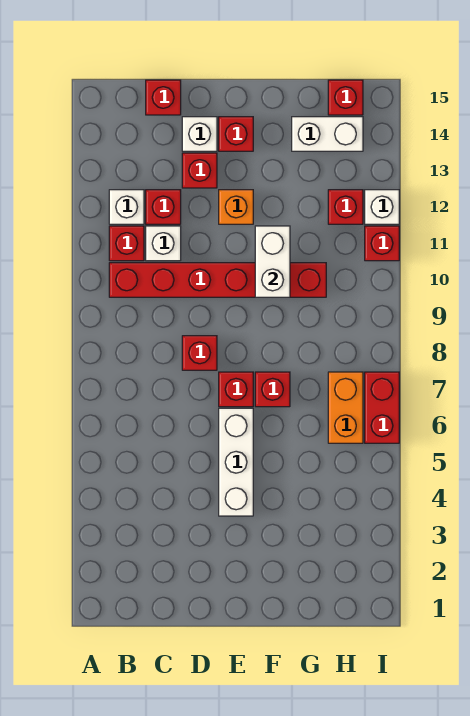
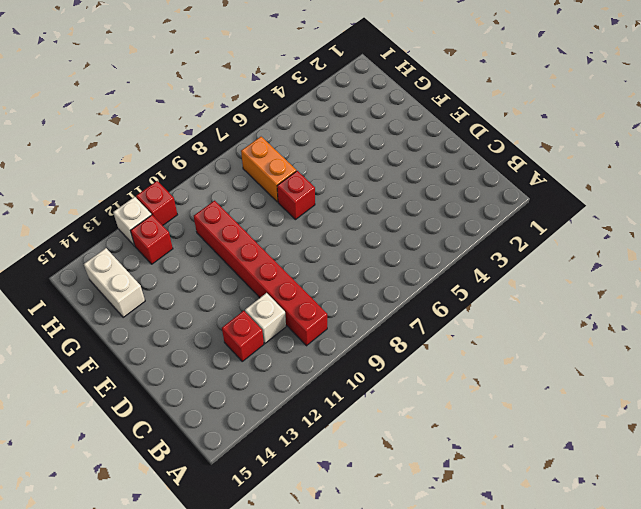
orange brick G7:H7 level 1 -> orange brick H6:H7 level 1
none -> red brick B11 level 1
none -> white brick B12 level 1
none -> red brick C15 level 1

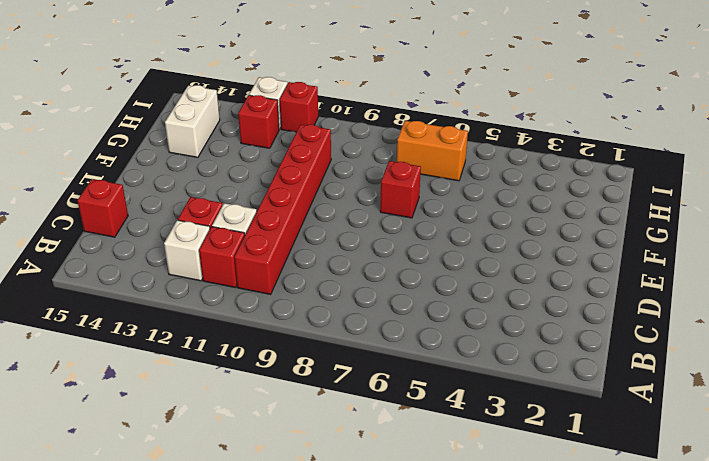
none -> red brick D8 level 1
none -> red brick D13 level 1
none -> white brick D14 level 1

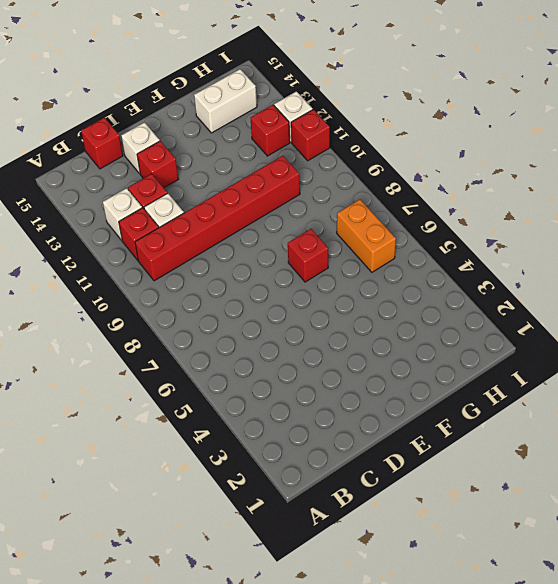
none -> red brick D8 level 1
none -> white brick E4:E6 level 1
none -> red brick E7 level 1

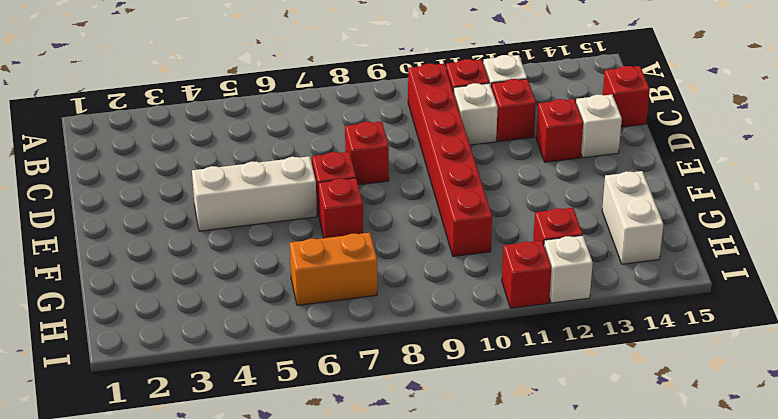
none -> orange brick E12 level 1
none -> red brick E14 level 1
none -> red brick H15 level 1

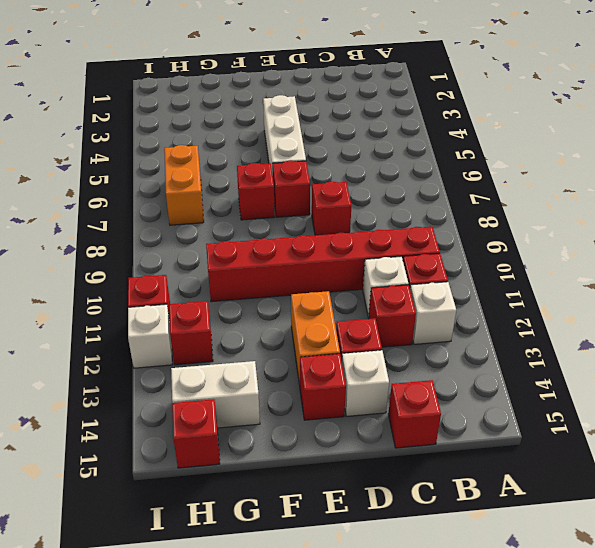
orange brick E12:E13 level 1 -> orange brick E12 level 1
none -> red brick I6:I7 level 1
none -> white brick F10:F11 level 2

